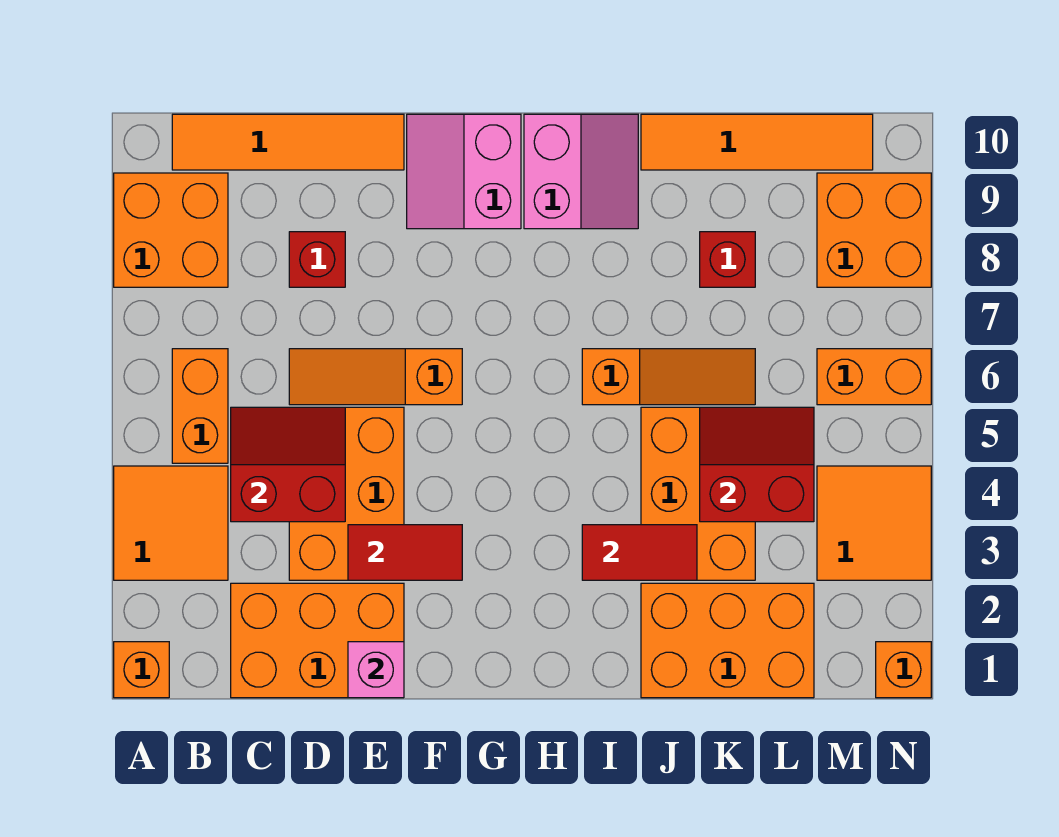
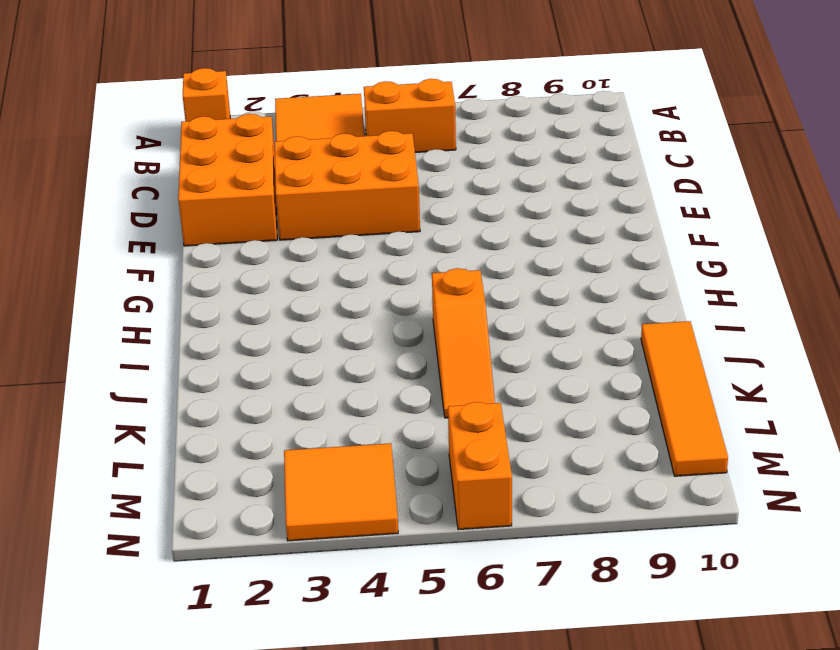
none -> orange brick A8:B9 level 1
none -> orange tile B10:E10 level 1
none -> orange slope D6:F6 level 1 top F

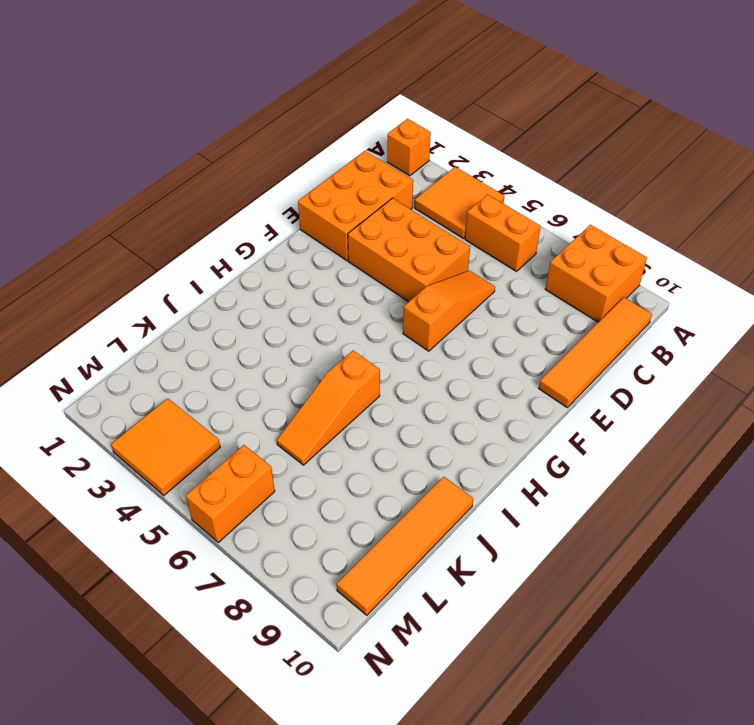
none -> red brick D8 level 1
none -> pink slope F9:G10 level 1 top G
none -> pink slope H9:I10 level 1 top H

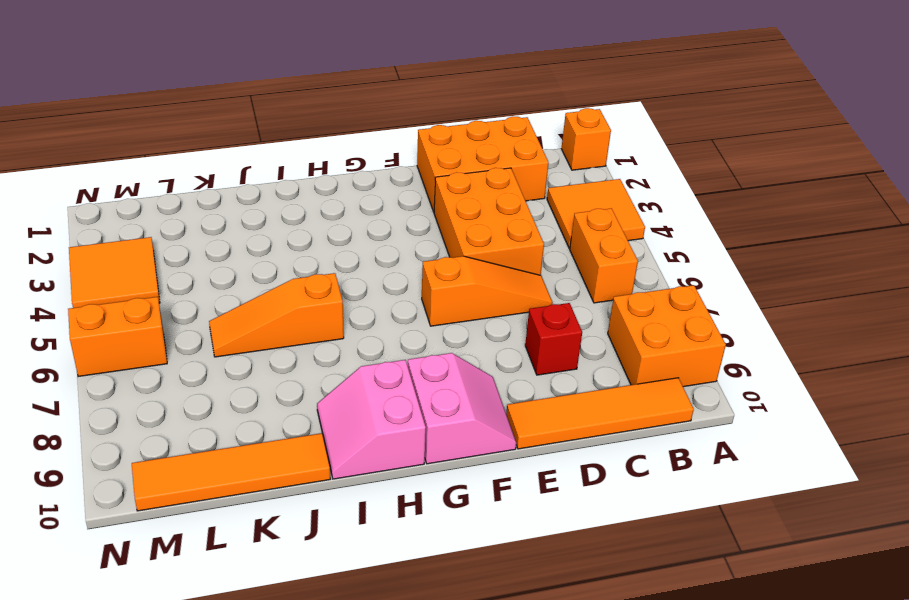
none -> orange brick J1:L2 level 1
none -> orange brick J3:K5 level 1
none -> red brick K8 level 1

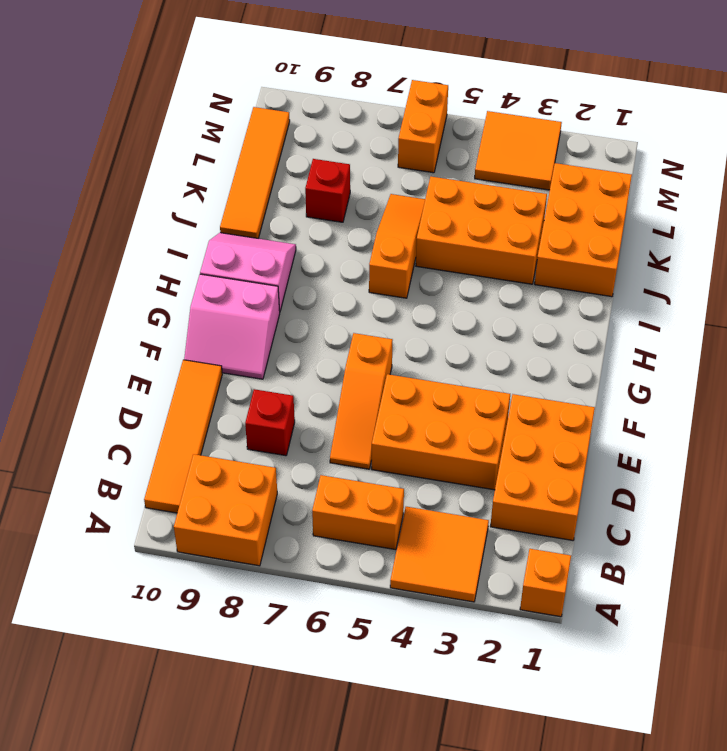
none -> orange brick M8:N9 level 1
none -> orange brick N1 level 1
none -> red slope C4:D5 level 2 top 4

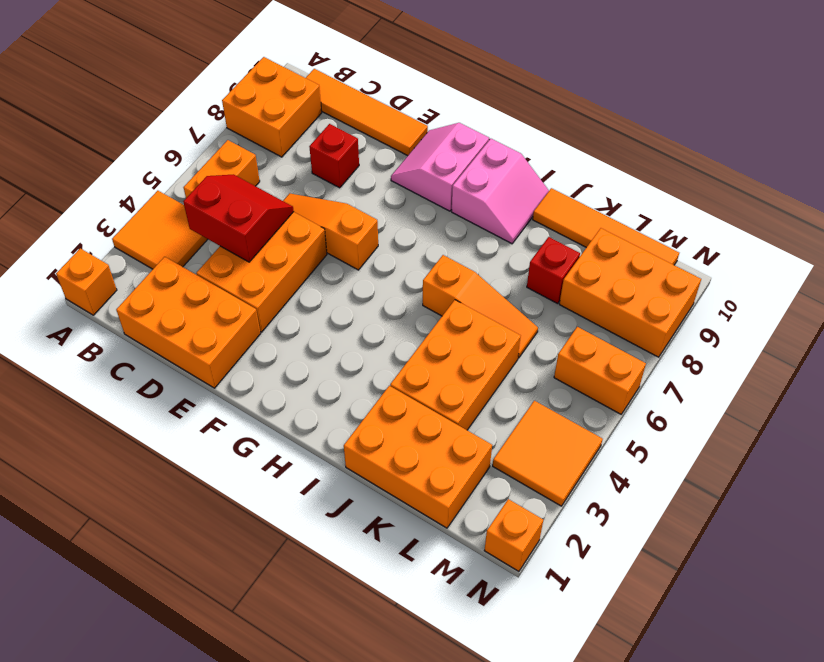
orange brick L8:N9 level 1 -> orange brick M8:N9 level 1
none -> pink brick E1 level 2
none -> red tile E3:F3 level 2
none -> red tile I3:J3 level 2

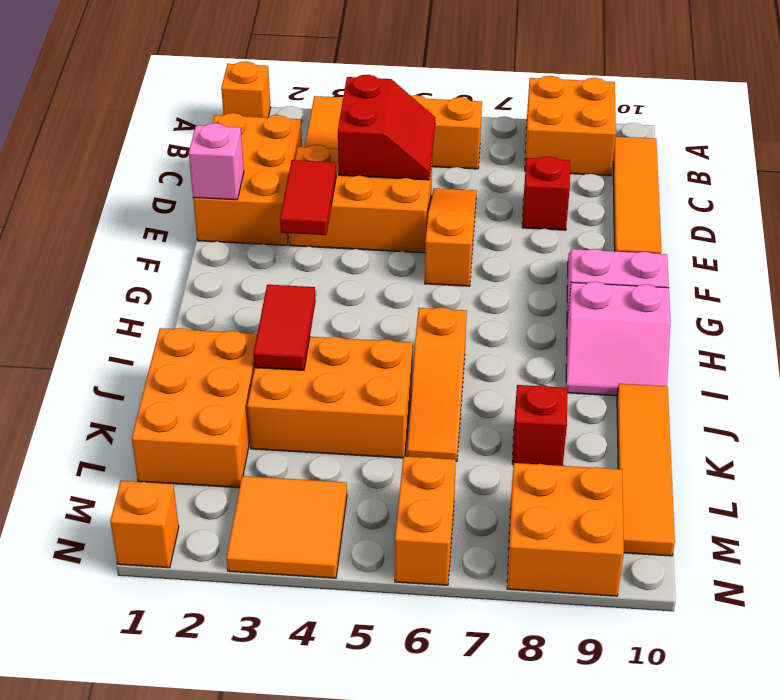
none -> red slope K4:L5 level 2 top 4

